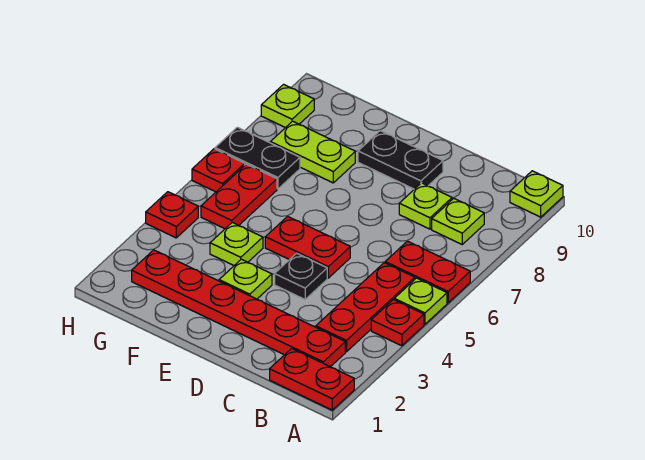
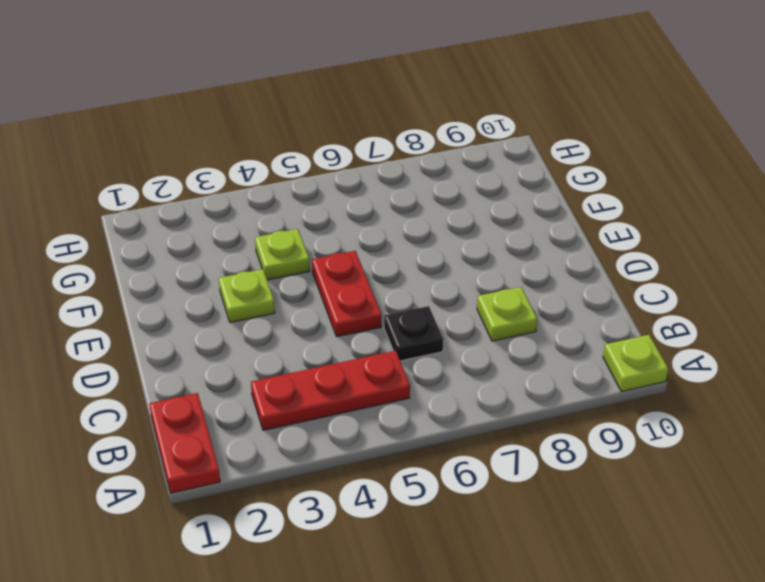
black plate C6 level 1 -> black plate D4 level 1
none -> red plate A4 level 1
none -> lime plate A5 level 1
none -> red plate A6:B6 level 1

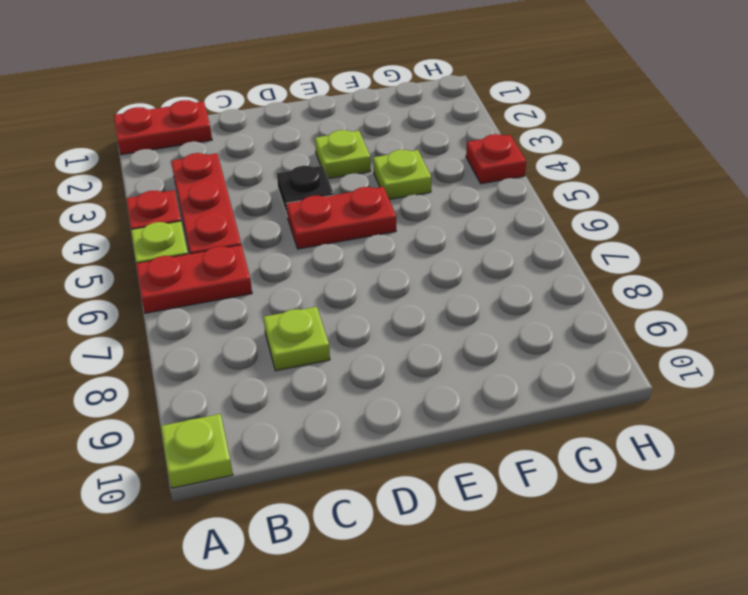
none -> red plate B2:G2 level 1
none -> lime plate B8 level 1
none -> black plate D9:E9 level 1

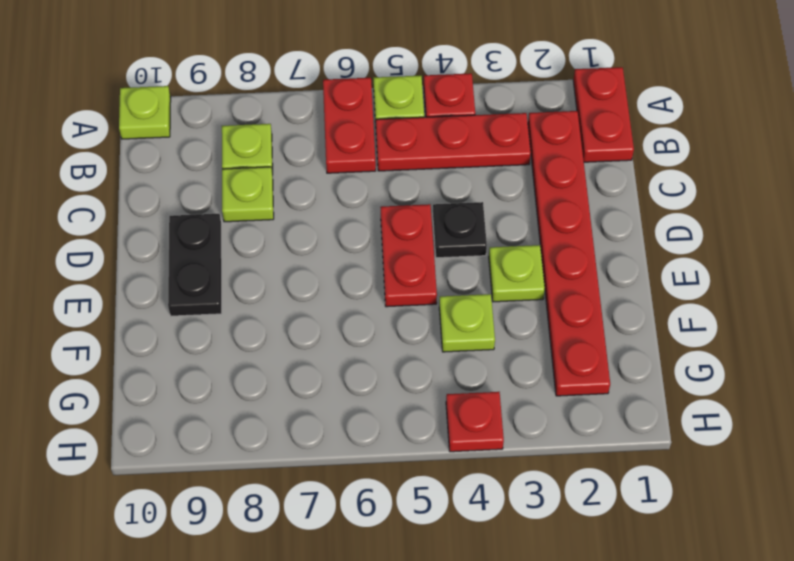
none -> lime plate F8:G8 level 1
none -> red plate G5:G6 level 1
none -> black plate G7:H7 level 1

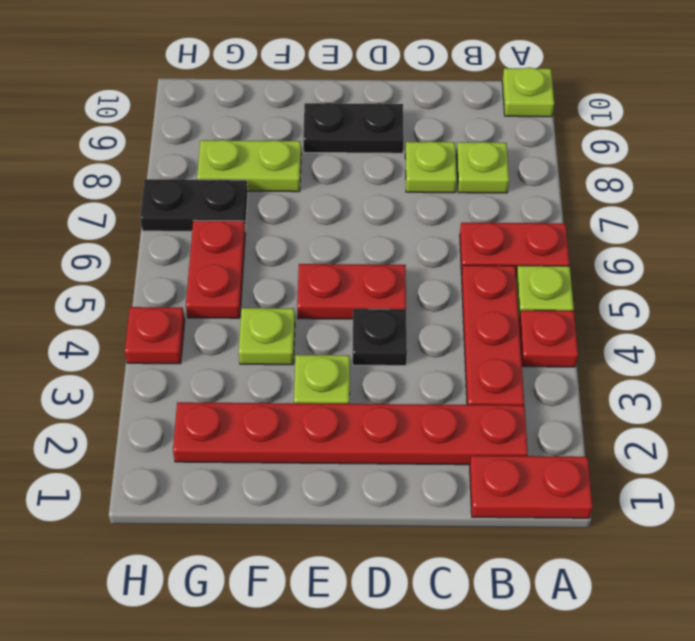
none -> red plate H6 level 1
none -> lime plate H9 level 1

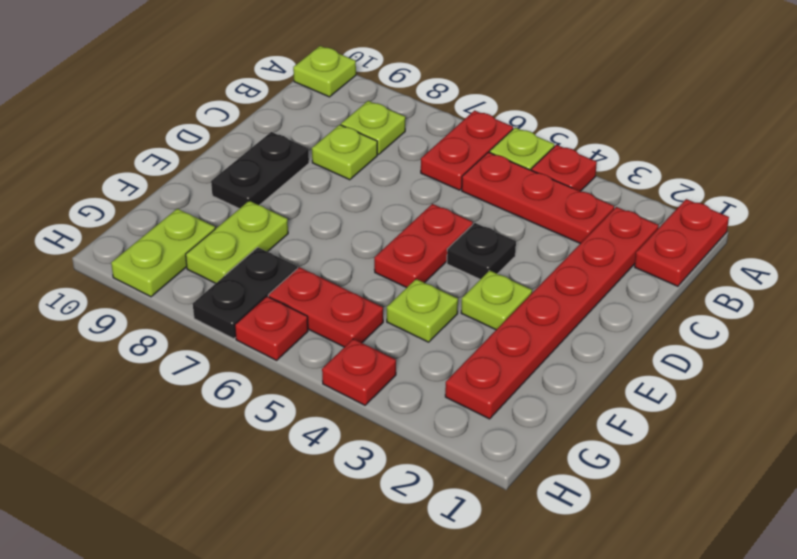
lime plate G9:H9 level 1 -> lime plate H9 level 1

